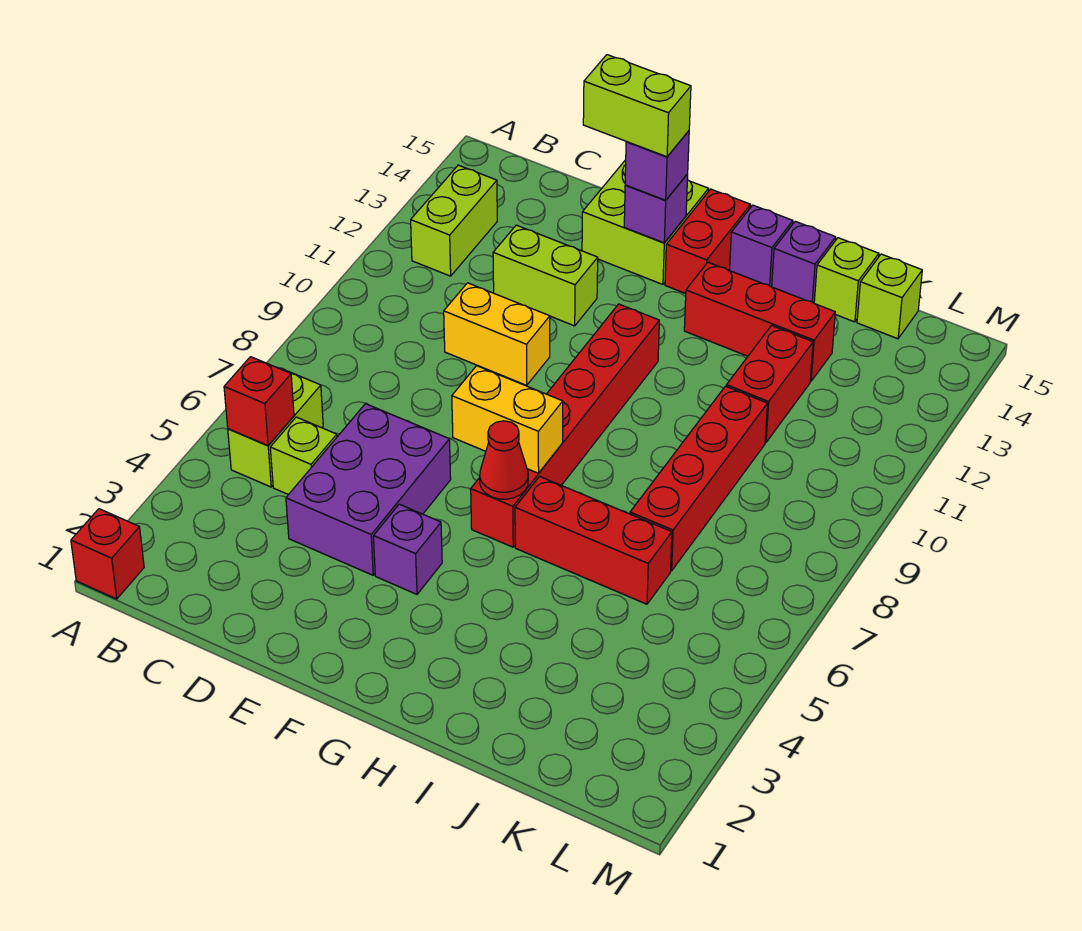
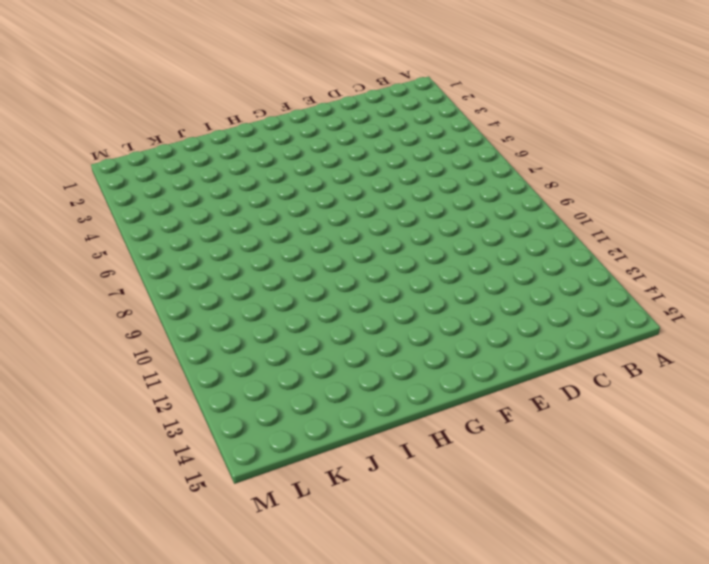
none -> red brick A1 level 1
none -> lime brick B5:B6 level 1
none -> lime brick B12:B13 level 1

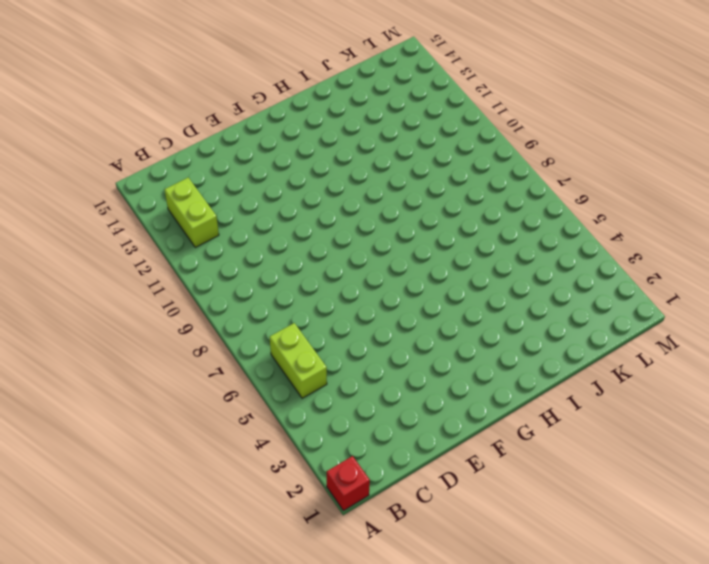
none -> lime brick C5 level 1
none -> purple brick D4:E6 level 1
none -> yellow brick D10:E10 level 1

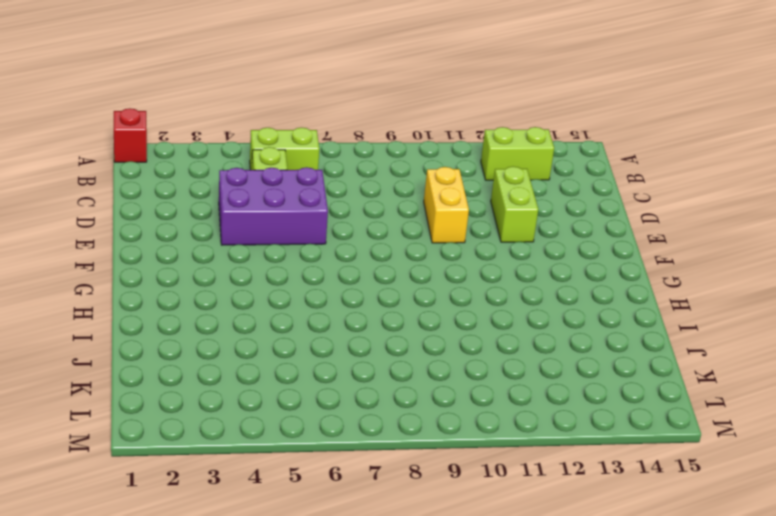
none -> lime brick E14:F15 level 1
none -> purple brick F4 level 1
none -> red brick G6:G11 level 1

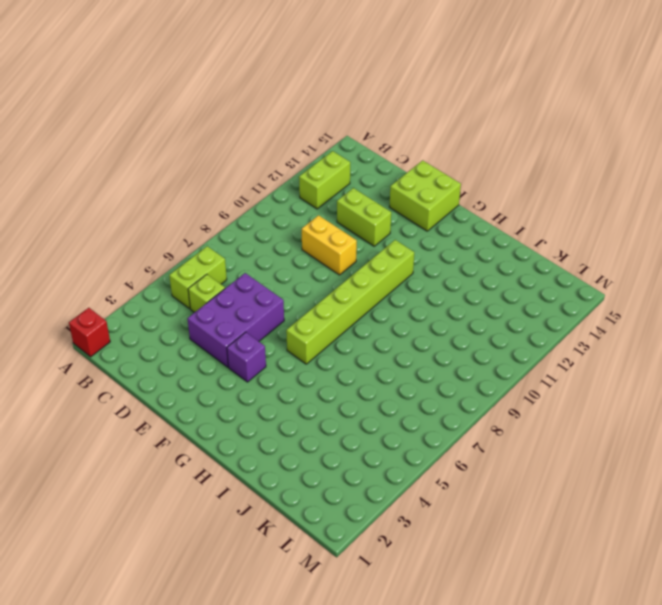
lime brick G6:G11 level 1 -> red brick G6:G11 level 1
none -> red brick G14:G15 level 1
none -> red brick H6:J6 level 1
none -> red brick H13:J13 level 1

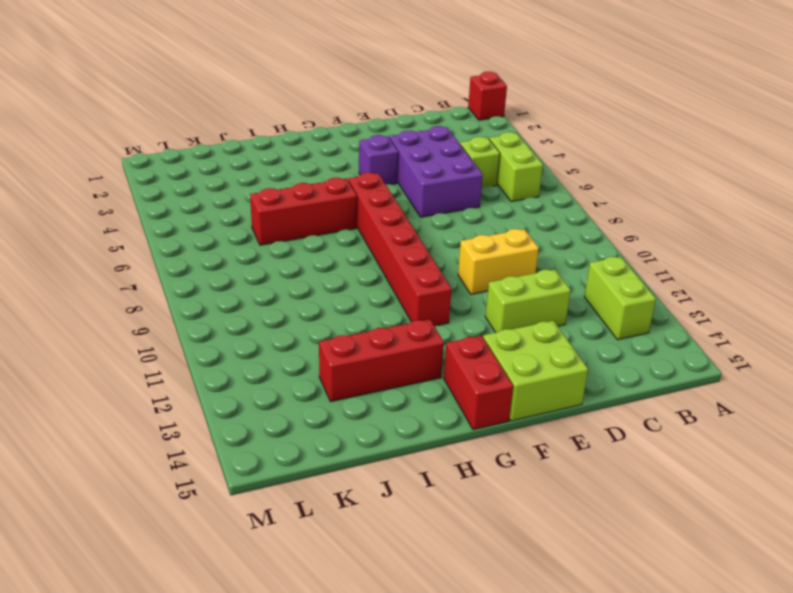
none -> purple brick H15 level 1
none -> purple brick I15 level 1
none -> red brick J7:J10 level 1

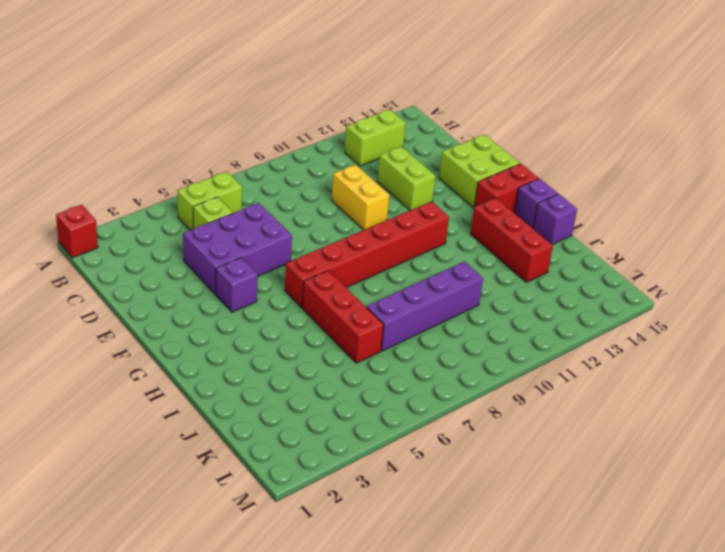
purple brick J7:J10 level 1 -> red brick J7:J10 level 1
none -> red brick J11:J12 level 1
none -> lime brick J15 level 1
none -> lime brick K15 level 1

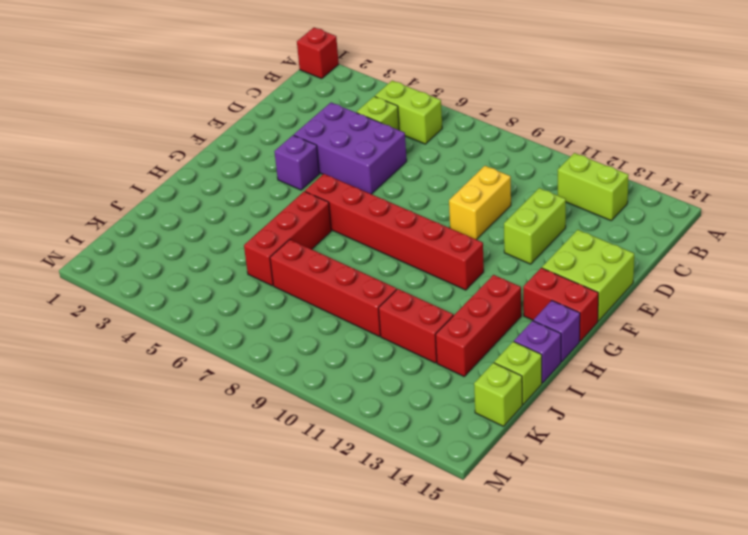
none -> red brick B5 level 2
none -> yellow brick F7:G7 level 2
none -> purple brick F14 level 2

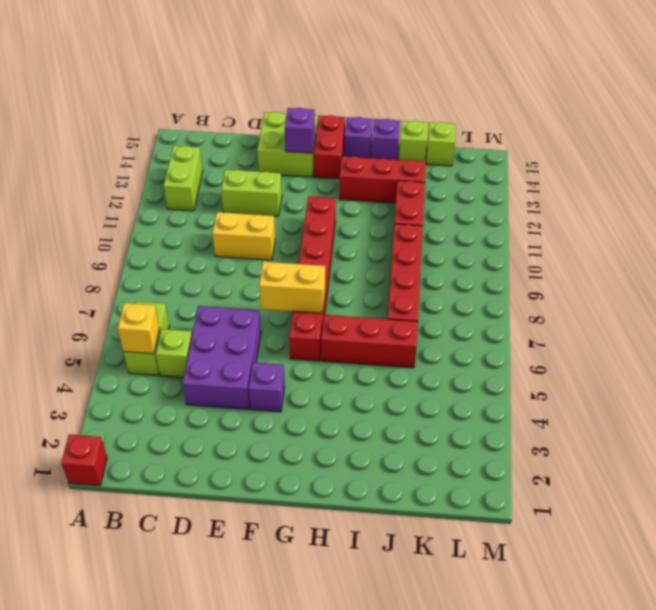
yellow brick B5 level 2 -> red brick B5 level 2
none -> red cone G6 level 2
none -> purple brick F14 level 3
none -> lime brick E14:F14 level 4

